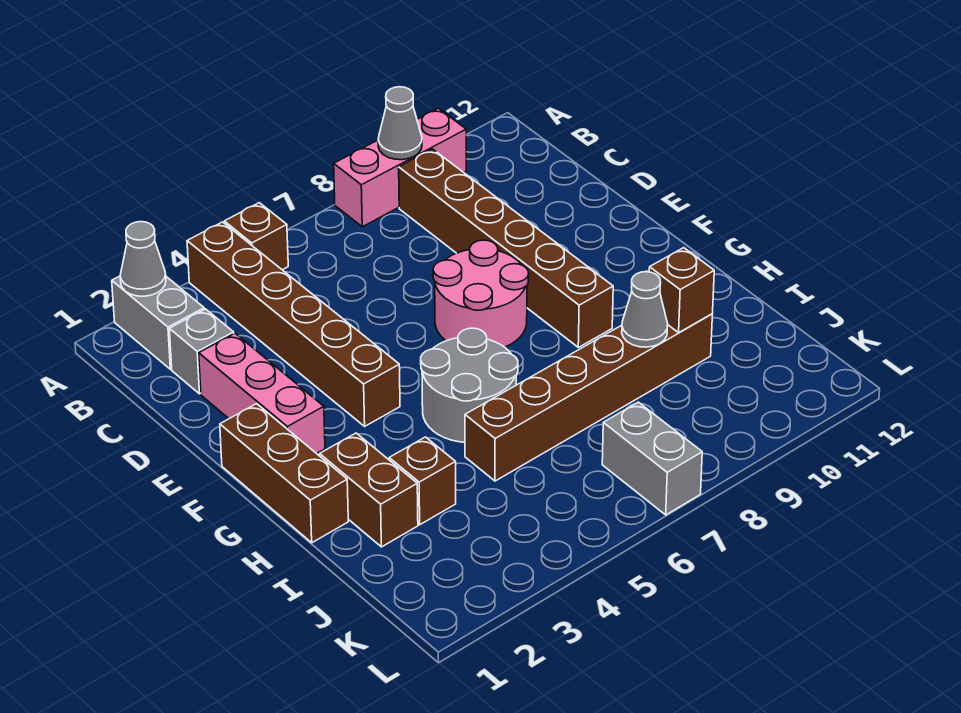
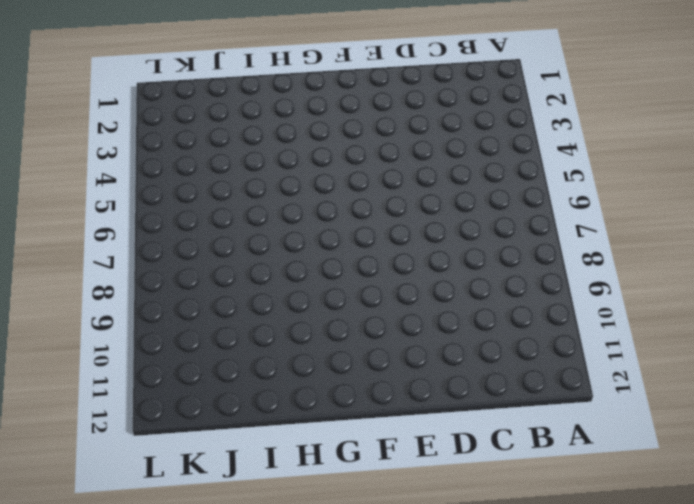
none -> grey brick A2:B2 level 1
none -> brown brick A4:F4 level 1
none -> brown brick A5 level 1

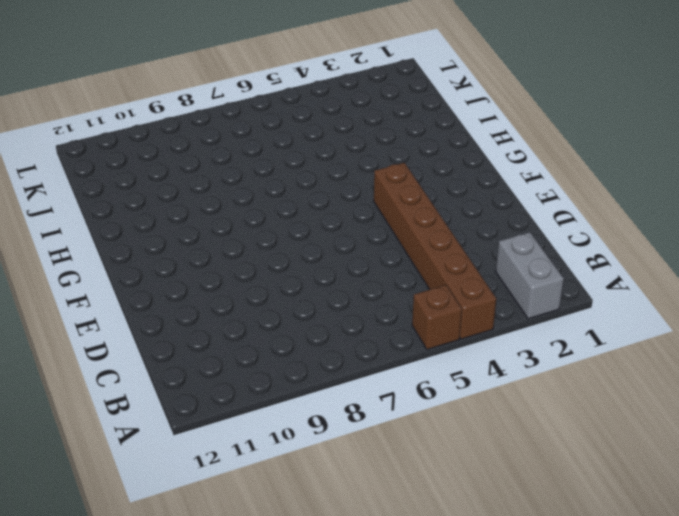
none -> pink brick A8:A10 level 1
none -> brown brick B9:G9 level 1
none -> grey brick C2 level 1

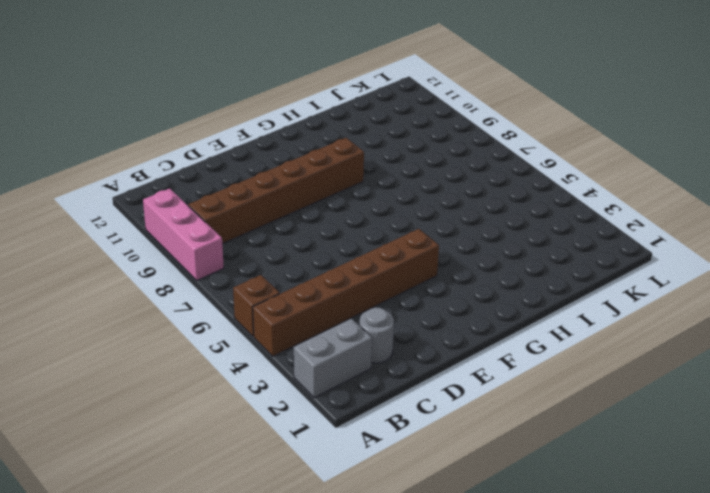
grey round brick C2 level 1 -> grey brick C2 level 1
none -> pink brick D2:F2 level 1
none -> pink round brick E7:F8 level 1
none -> brown brick F1:H1 level 1

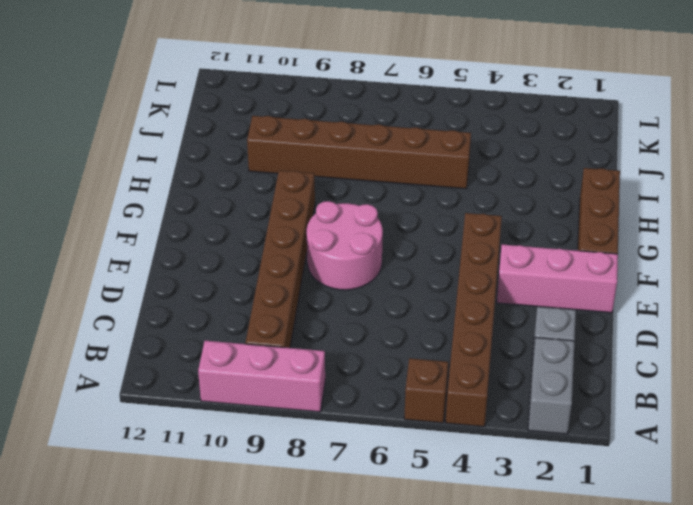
pink brick E1:E3 level 1 -> pink brick D2:F2 level 1
none -> grey round brick G5:H6 level 1
none -> brown brick H2:I2 level 1
none -> brown brick I3 level 1

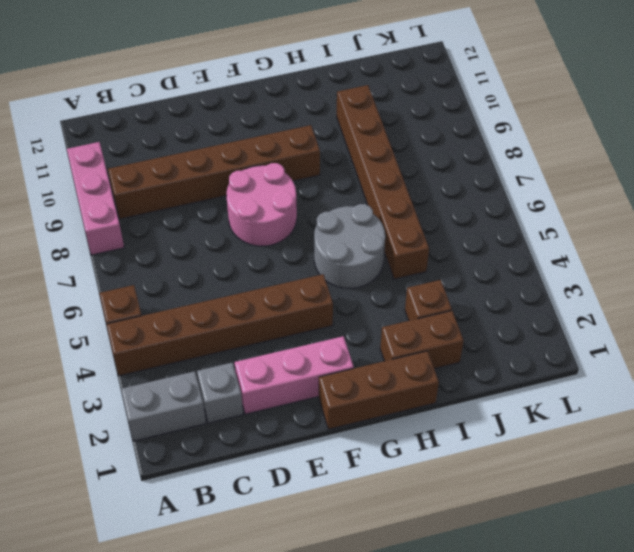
none -> grey brick K7:L7 level 1
none -> grey cone A2 level 2
none -> grey cone A9 level 2

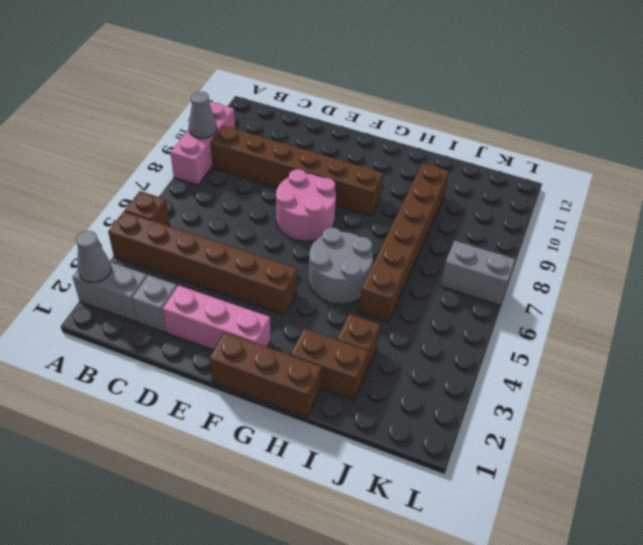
none -> grey cone I9 level 2
none -> brown brick I10 level 2

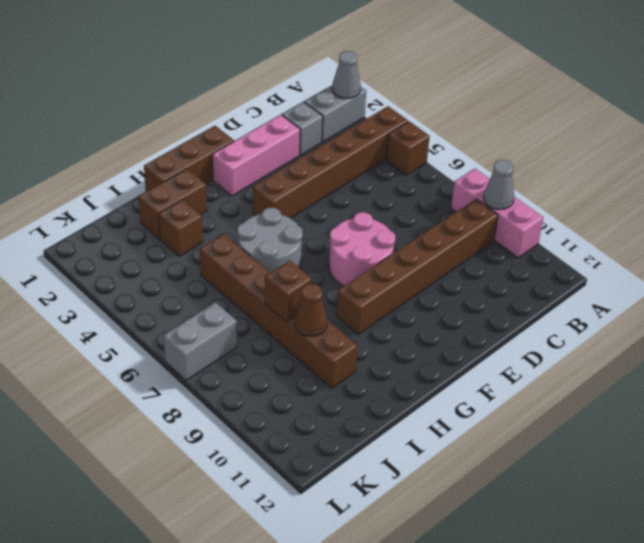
brown brick I8 level 2 -> brown brick I10 level 2
brown cone I9 level 2 -> grey cone I9 level 2

